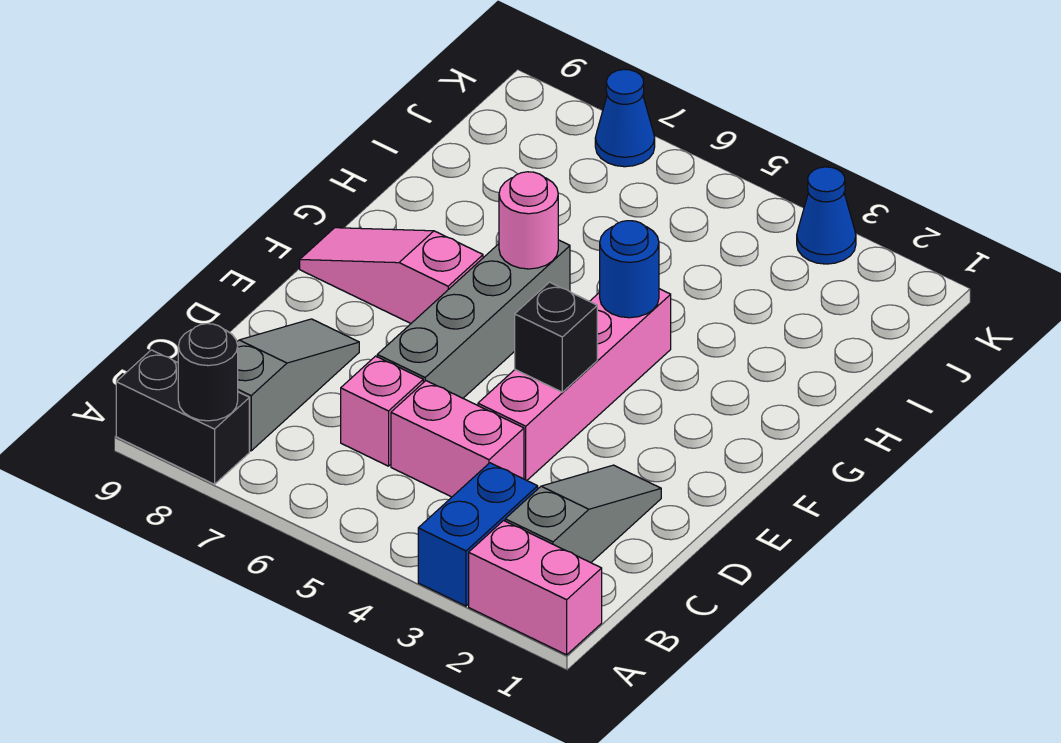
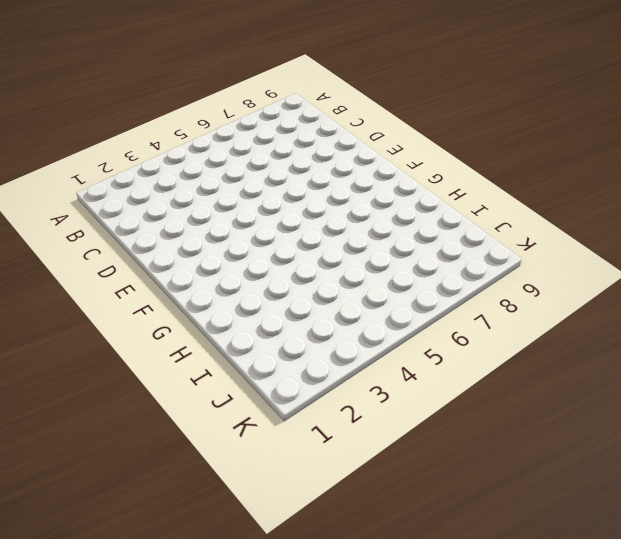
none -> pink brick A1:A2 level 1
none -> blue brick A3:B3 level 1
none -> black brick A8:A9 level 1

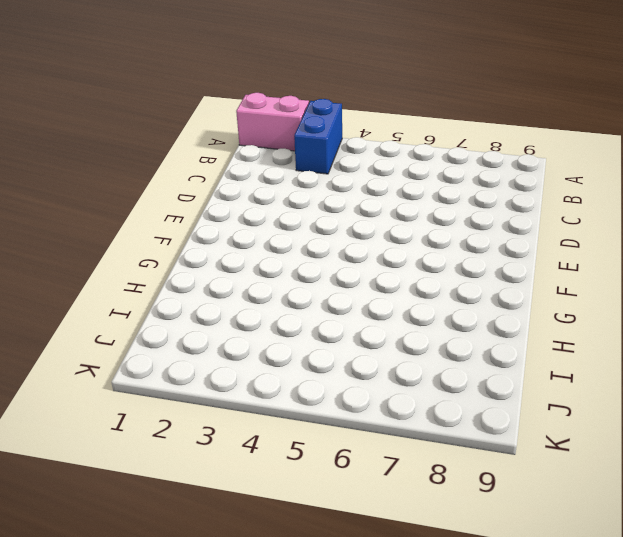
none -> black brick A8:A9 level 1
none -> grey slope B2:D2 level 1 top B
none -> grey slope B8:D8 level 1 top B

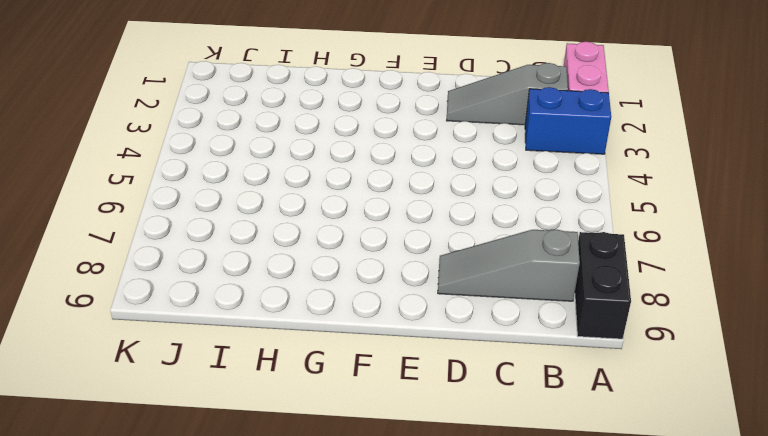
none -> pink brick C4:C5 level 1
none -> pink brick C6 level 1
none -> pink brick D4:G4 level 1

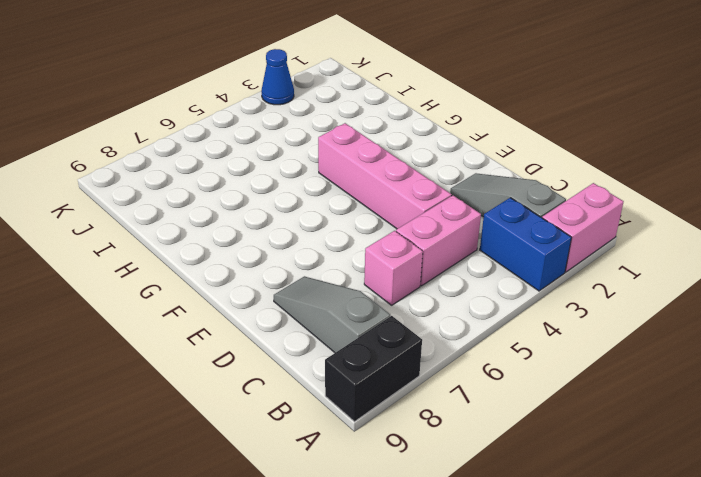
none -> grey brick D6:G6 level 1
none -> pink slope F7:F9 level 1 top 7
none -> blue cone K7 level 1

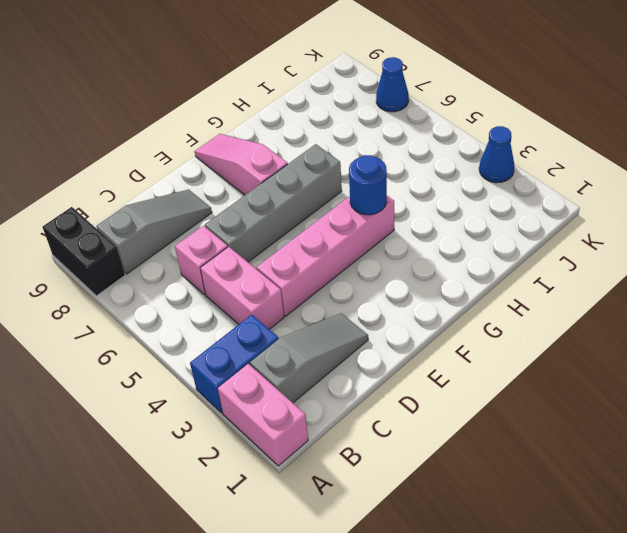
none -> black round brick A8 level 2
none -> black brick E4 level 2
none -> pink round brick G6 level 2

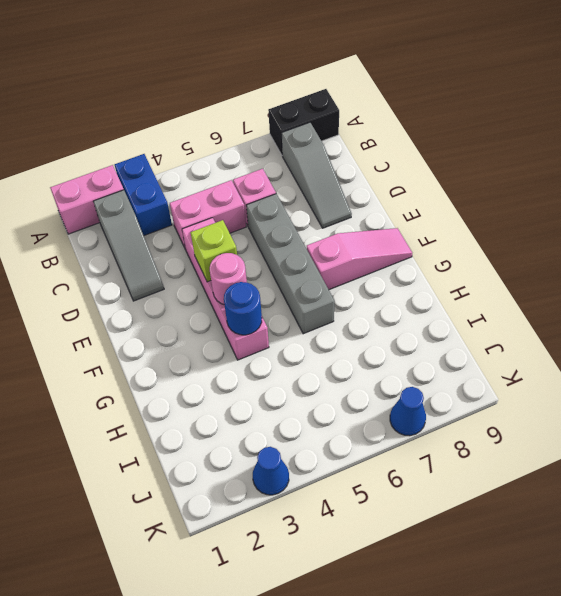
lime brick E4 level 2 -> black brick E4 level 2
pink round brick F4 level 2 -> pink round brick G6 level 2
none -> black round brick A8 level 2

